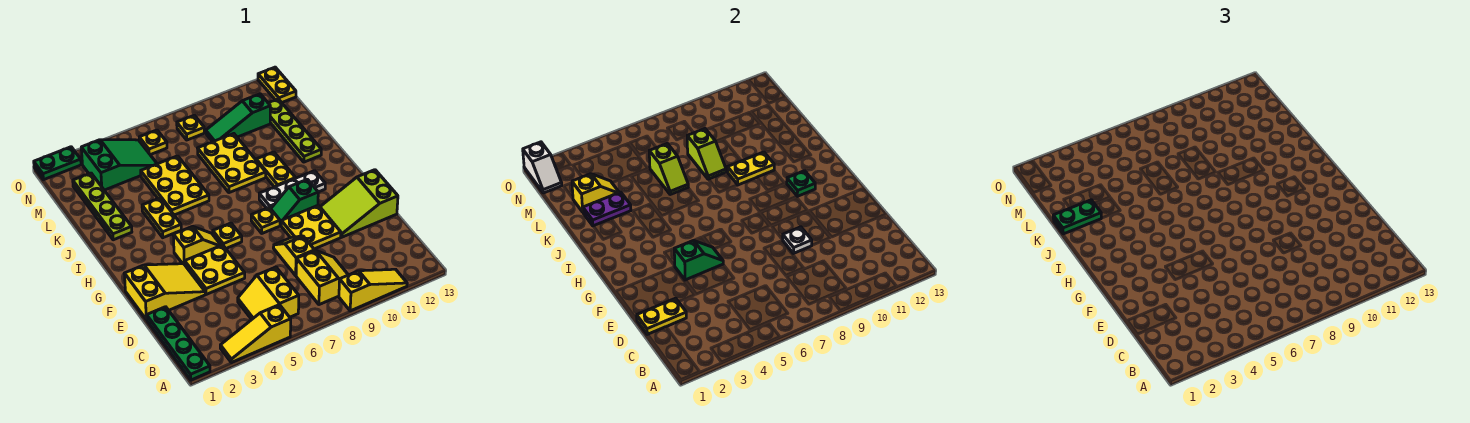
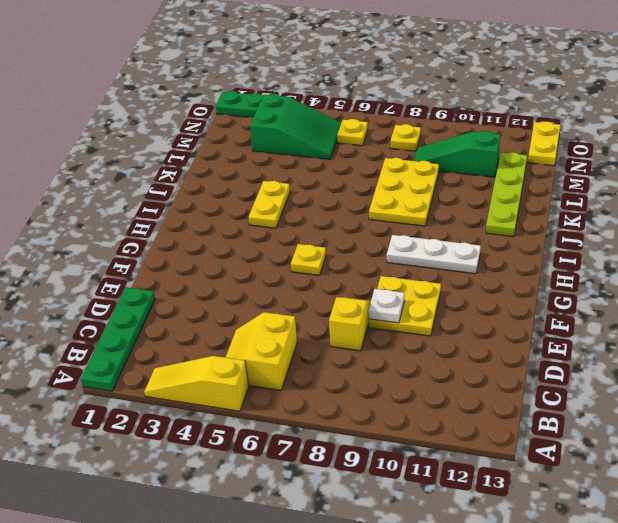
none -> yellow slope A9:A11 level 1 top 9
none -> yellow slope B8:C9 level 1 top 8
none -> yellow slope E1:F3 level 1 top 1
none -> yellow plate E4:F5 level 1

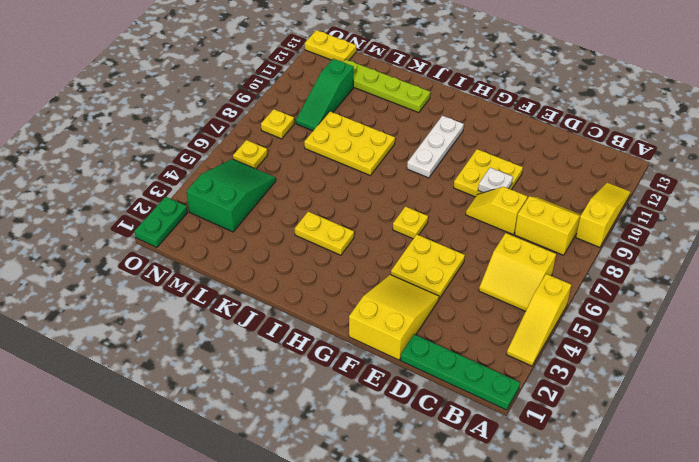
none -> lime slope E11:F13 level 1 top 13
none -> yellow slope G4:G5 level 1 top 4
none -> yellow plate G8 level 1
none -> green slope G9:G10 level 1 top 10

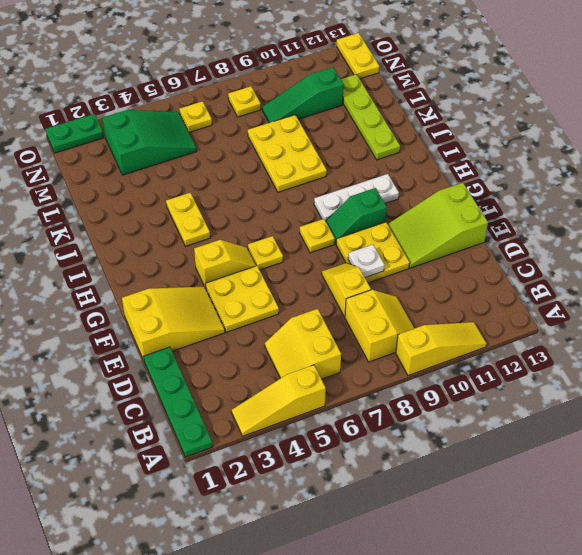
none -> yellow plate I10:J10 level 1
none -> lime plate J2:M2 level 1
none -> yellow plate J5:L6 level 1
none -> yellow plate D1:D2 level 2

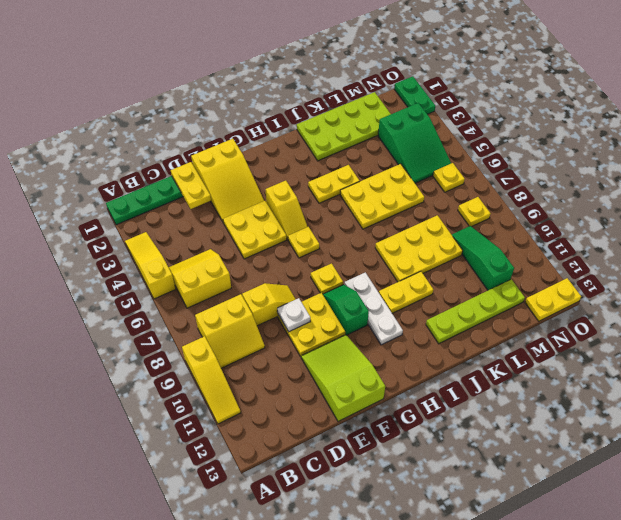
lime plate J1:M2 level 1 -> lime plate J2:M2 level 1
none -> green slope F4:F5 level 2 top 4
none -> green plate H11 level 2
none -> yellow plate J9:J10 level 2
none -> purple plate K2:K3 level 2

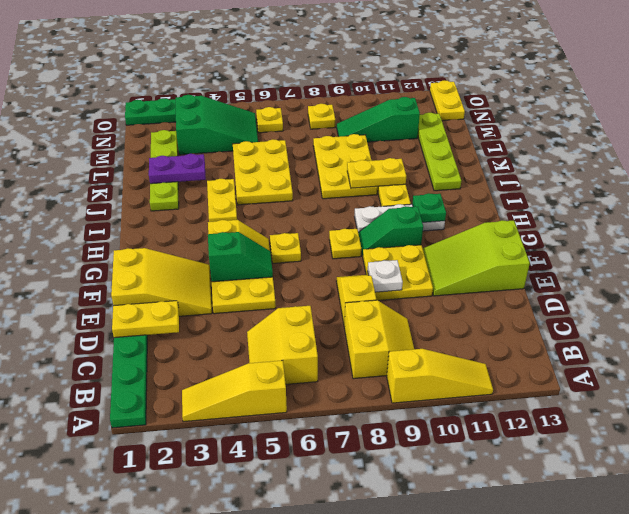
none -> lime slope K6:L6 level 2 top L
none -> lime slope K8:L8 level 2 top L
none -> yellow slope L2:L3 level 2 top 2
none -> white slope N1:O1 level 2 top O

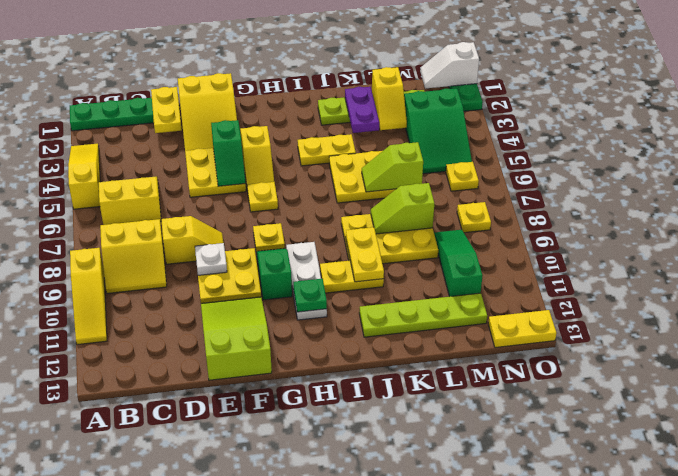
none -> green plate K1:K2 level 3

